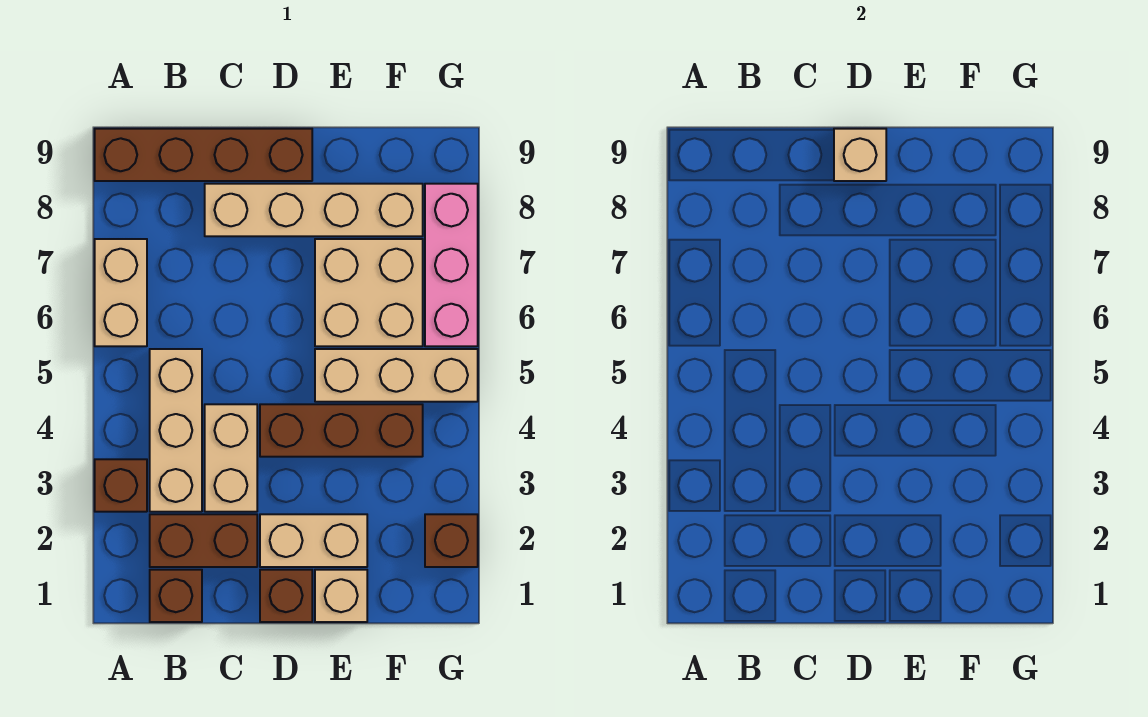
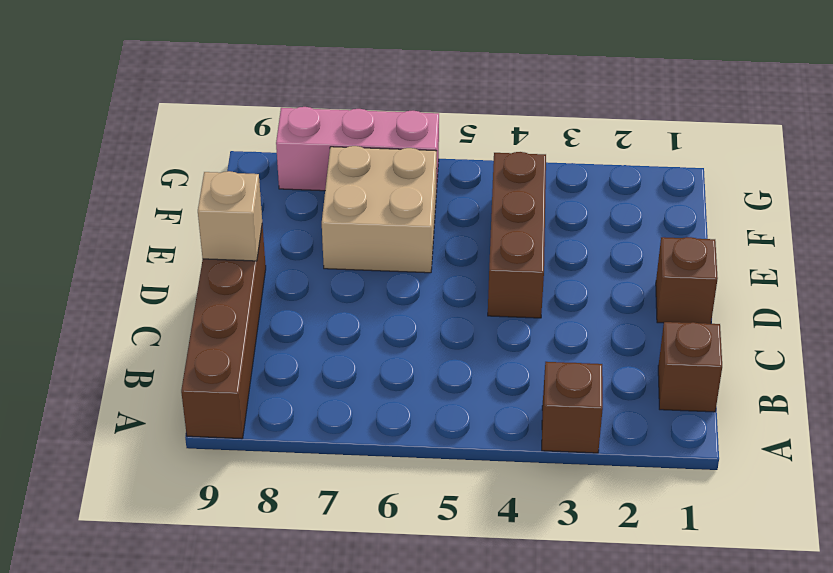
none -> tan brick A6:A7 level 1
none -> brown brick B2:C2 level 1
none -> tan brick B3:B5 level 1

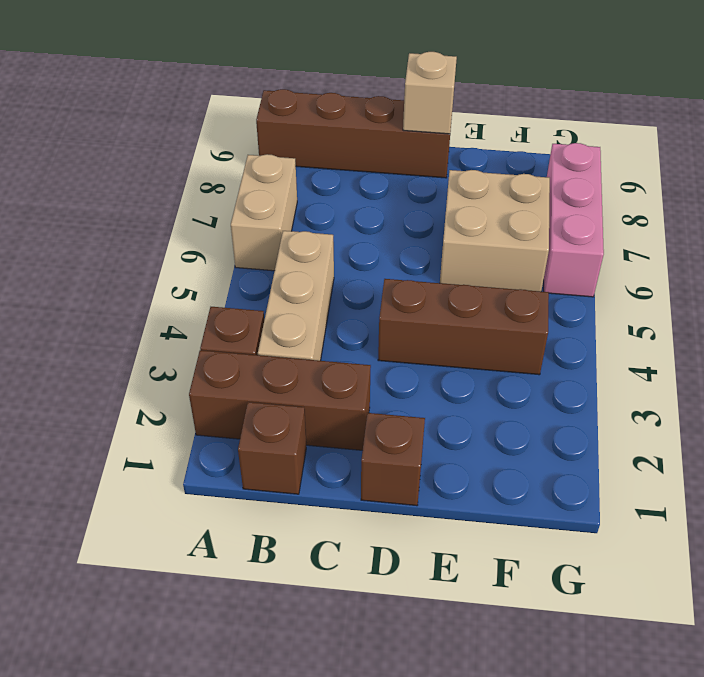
brown brick A2:C2 level 1 -> brown brick B2:C2 level 1
none -> tan brick C3:C4 level 1
none -> tan brick C8:F8 level 1
none -> tan brick D2:E2 level 1

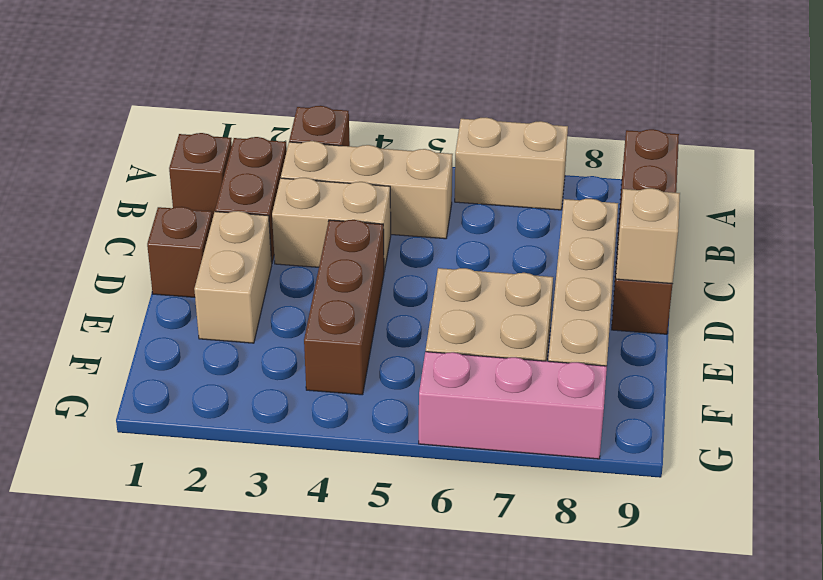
none -> tan brick E1 level 1
none -> tan brick E5:G5 level 1
none -> brown brick G2 level 1

